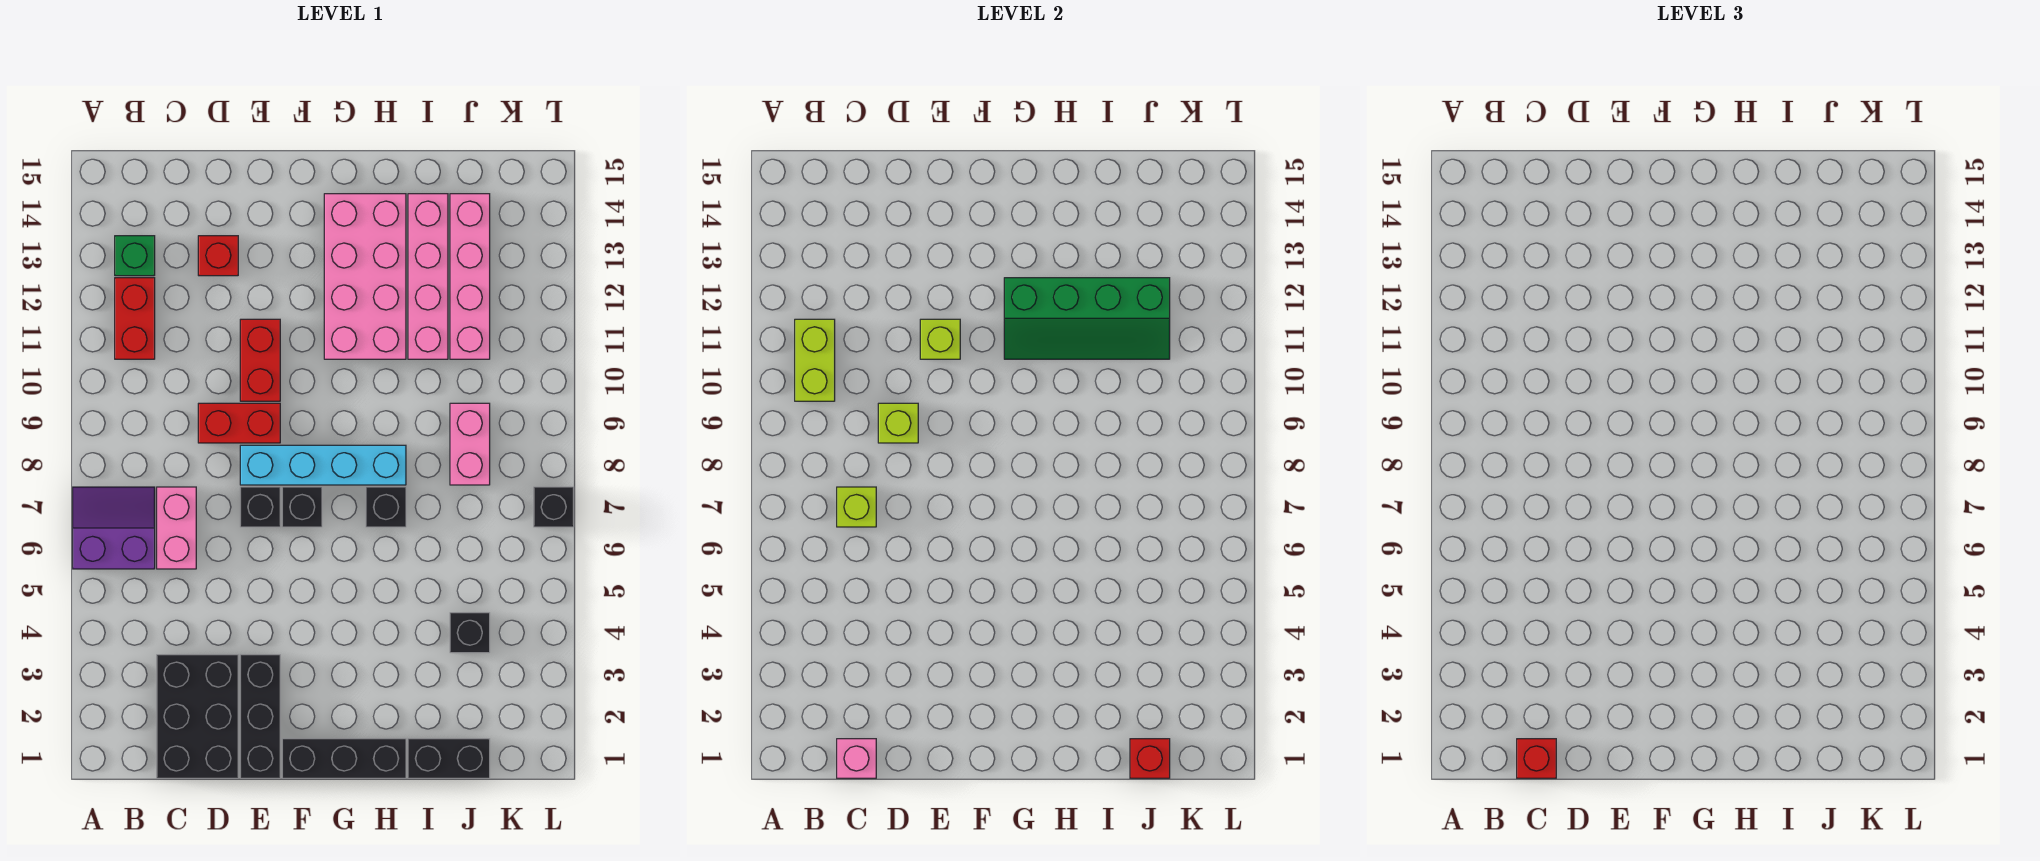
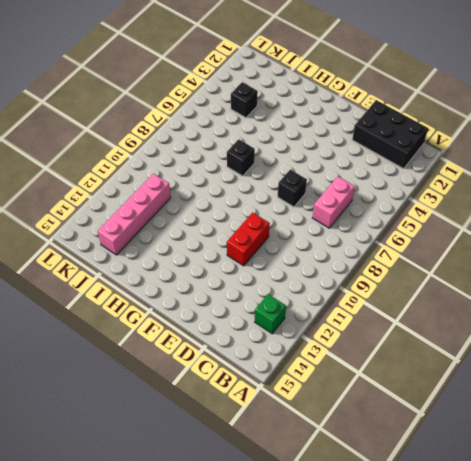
black brick B1:D2 level 1 -> black brick C1:D3 level 1
none -> purple slope A6:B7 level 1 top 6
none -> red brick B11:B12 level 1
none -> red brick D9:E9 level 1

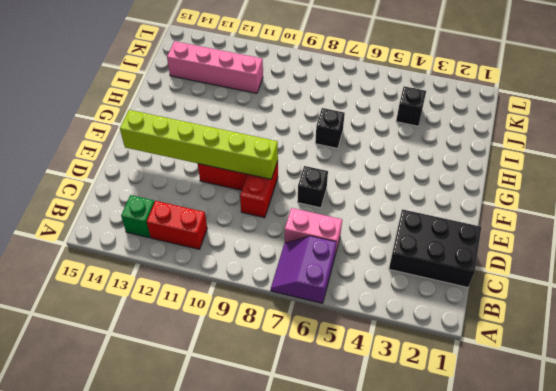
lime brick E9:E14 level 2 -> lime brick E11 level 2
none -> red brick D13 level 1
none -> black brick E1:E3 level 1
none -> cyan brick E8:H8 level 1

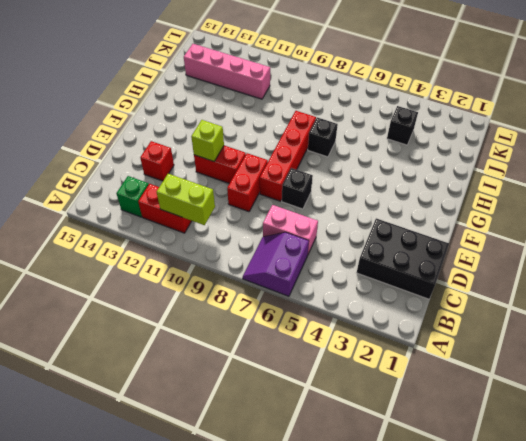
red brick E8:H8 level 1 -> cyan brick E8:H8 level 1
none -> black brick E1:E3 level 1
none -> black brick F1:H1 level 1
none -> black brick F7 level 1

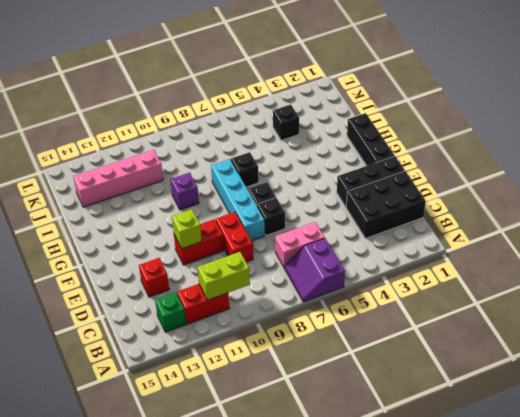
purple brick H10 level 1 -> none
none -> pink brick G11:H14 level 1
none -> black brick I1:J1 level 1
none -> pink brick I11:I14 level 1

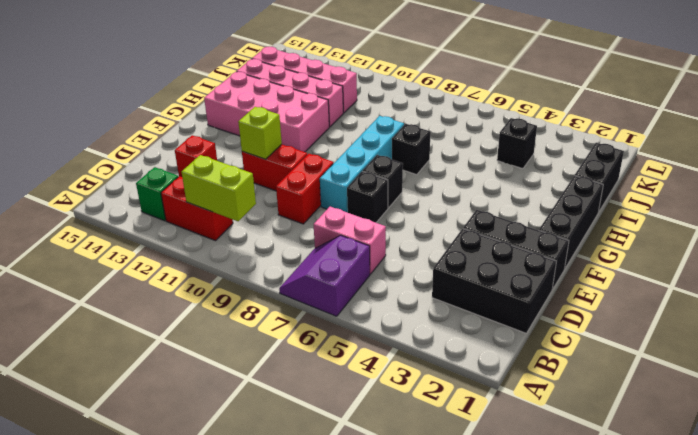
none -> pink brick J8:J9 level 1
none -> black brick L7 level 1
none -> pink brick C1 level 2

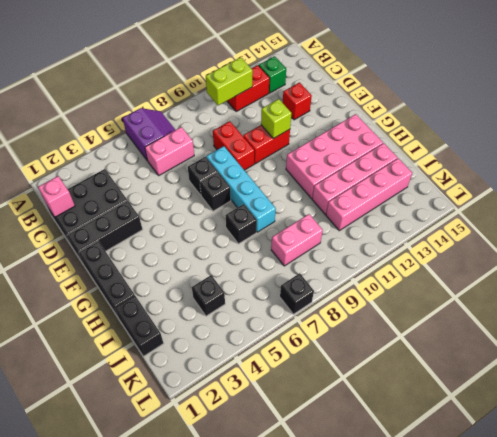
none -> lime brick C7 level 2
none -> lime brick D9 level 2
none -> green slope G11:J12 level 2 top 12

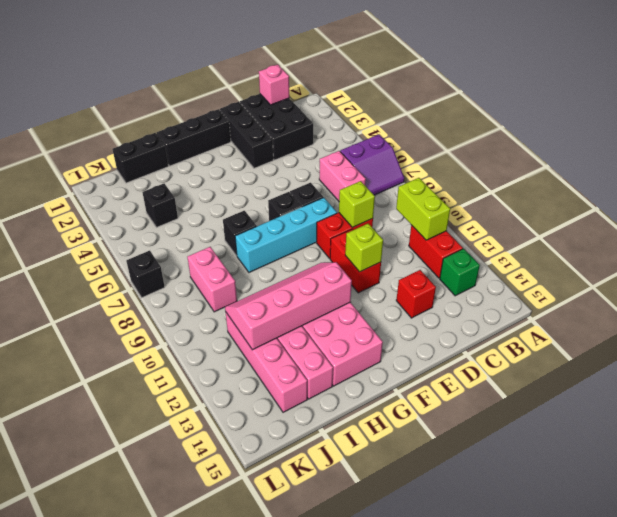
pink slope G11:J12 level 2 top 12 -> green slope G11:J12 level 2 top 12
none -> lime brick C7 level 2
none -> red brick J1 level 2
none -> red brick C1 level 3

